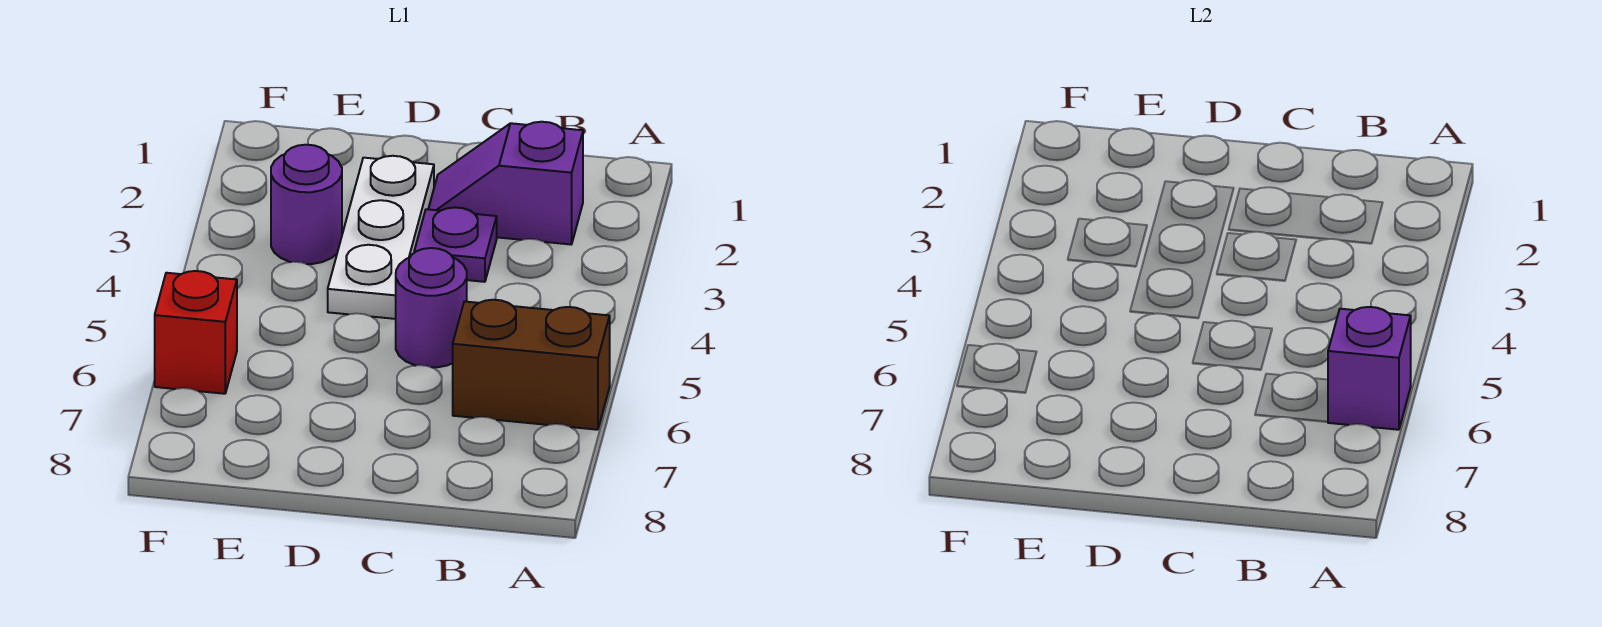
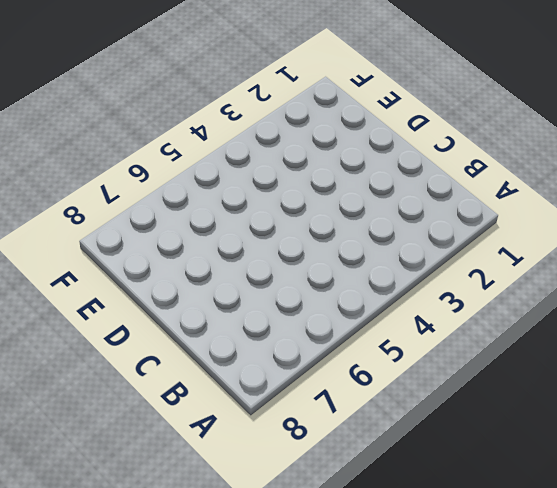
none -> brown brick A6:B6 level 1
none -> purple slope B2:C2 level 1 top B

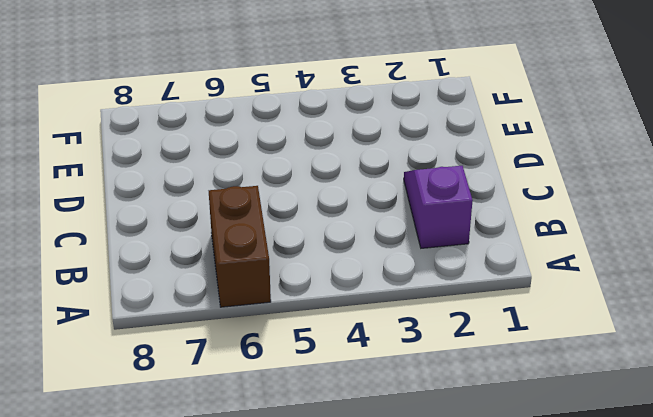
none -> purple plate C3 level 1
none -> purple round brick C5 level 1

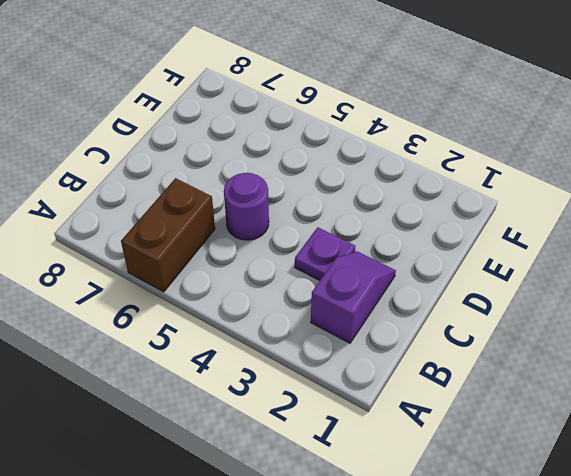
none -> white plate D2:D4 level 1
none -> purple round brick E3 level 1

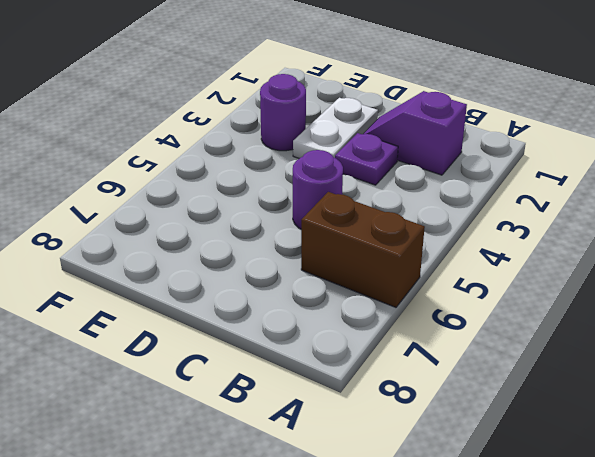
white plate D2:D3 level 1 -> white plate D2:D4 level 1
none -> red brick F6 level 1
none -> purple brick A6 level 2

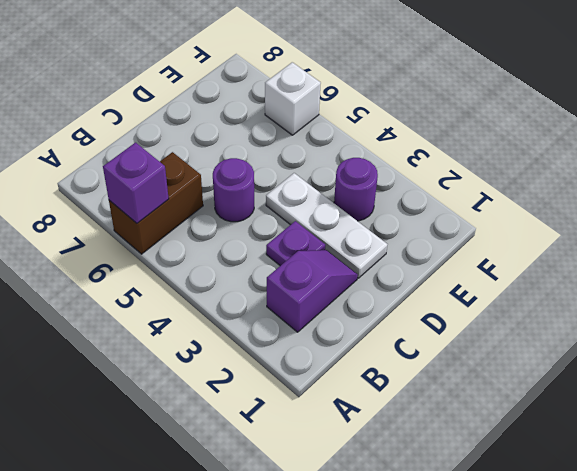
white brick F6 level 1 -> red brick F6 level 1

